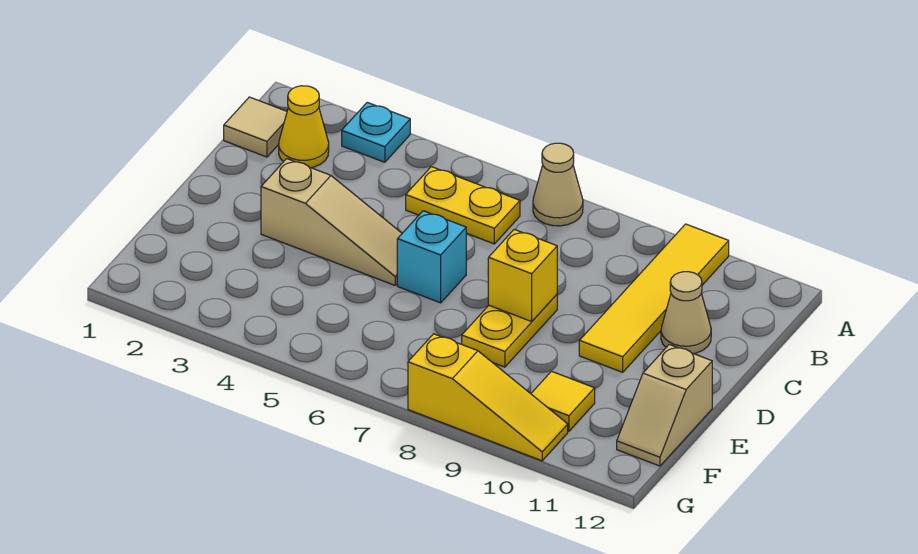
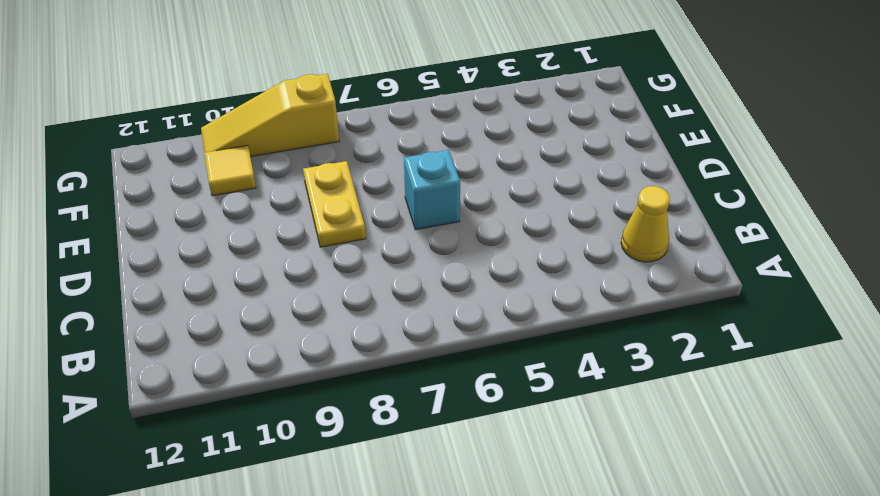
none -> cyan plate A3 level 1
none -> tan cone A7 level 1
none -> yellow tile A10:D10 level 1

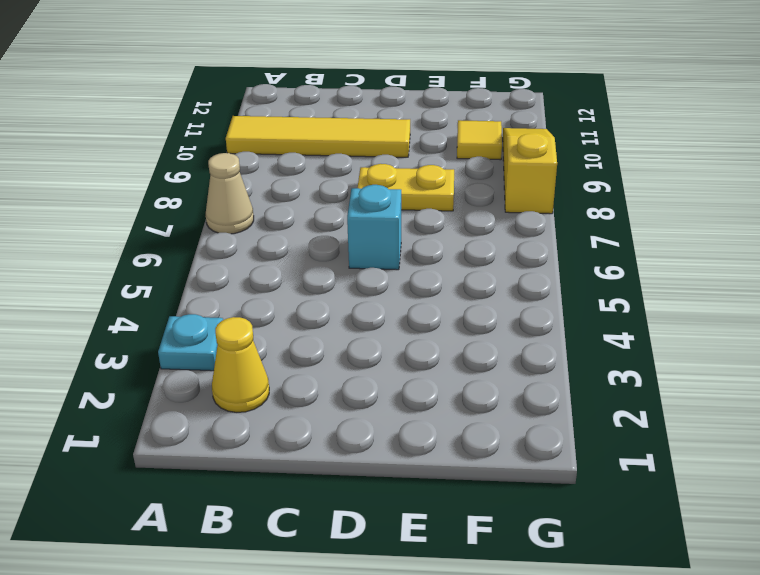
none -> tan tile B1 level 1
none -> yellow plate B5:B6 level 1
none -> tan cone C11 level 1

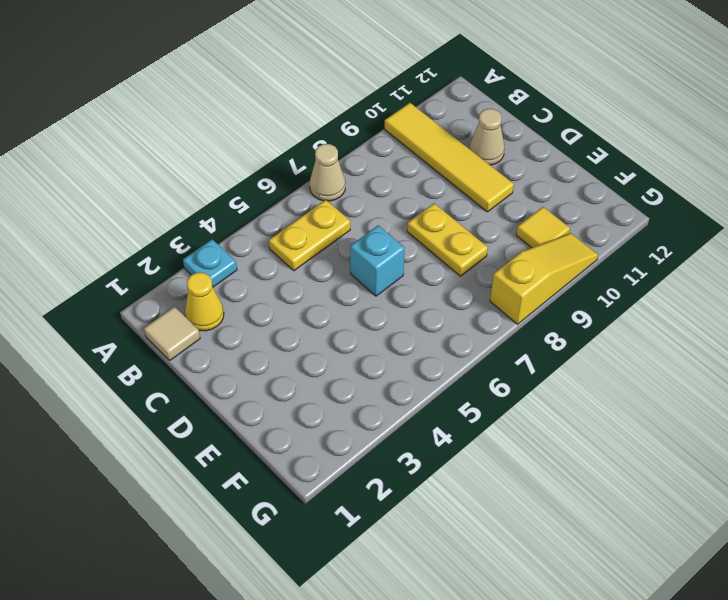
none -> tan slope D3:D5 level 1 top 3
none -> tan slope E12:F12 level 1 top E
none -> yellow brick D8 level 2

